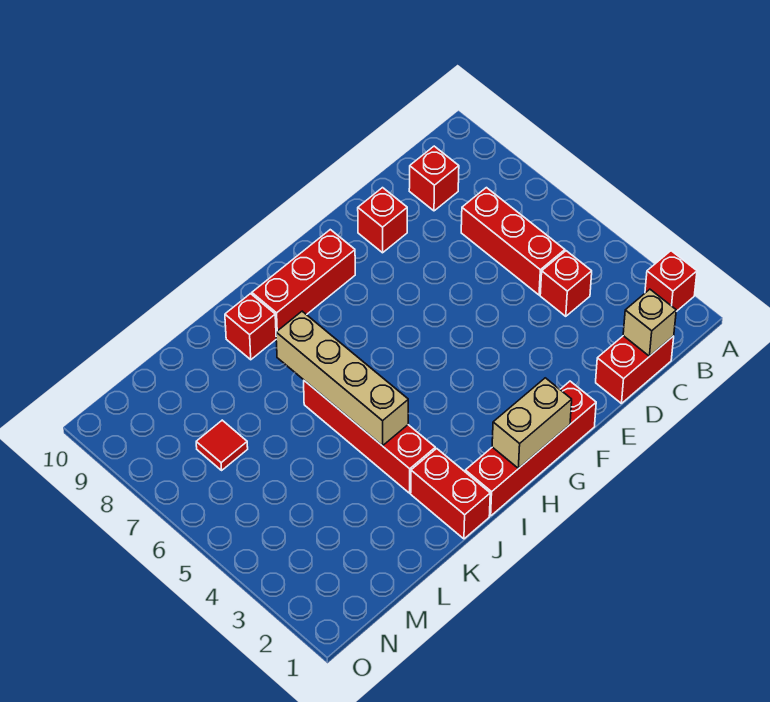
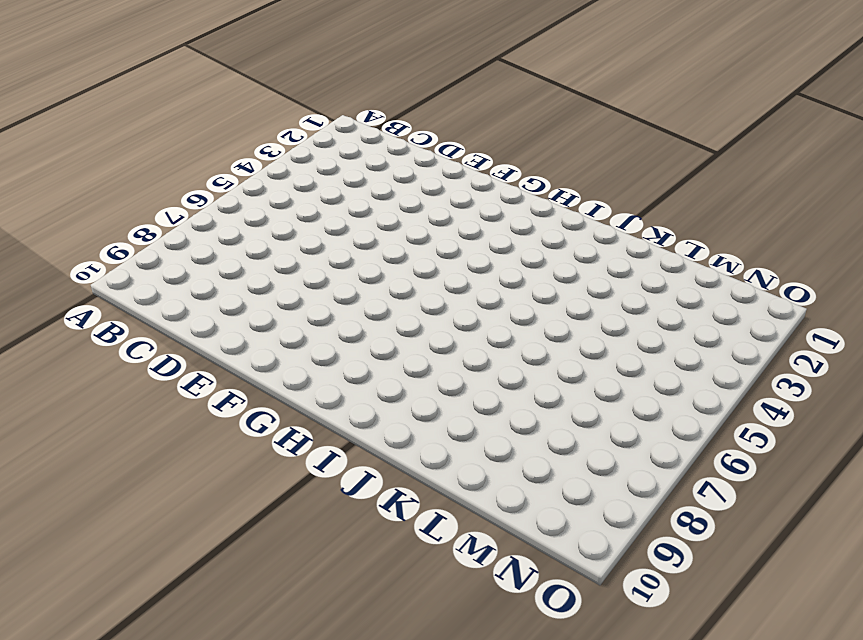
none -> red brick A2 level 1
none -> red brick C1:D1 level 1
none -> red brick C4 level 1

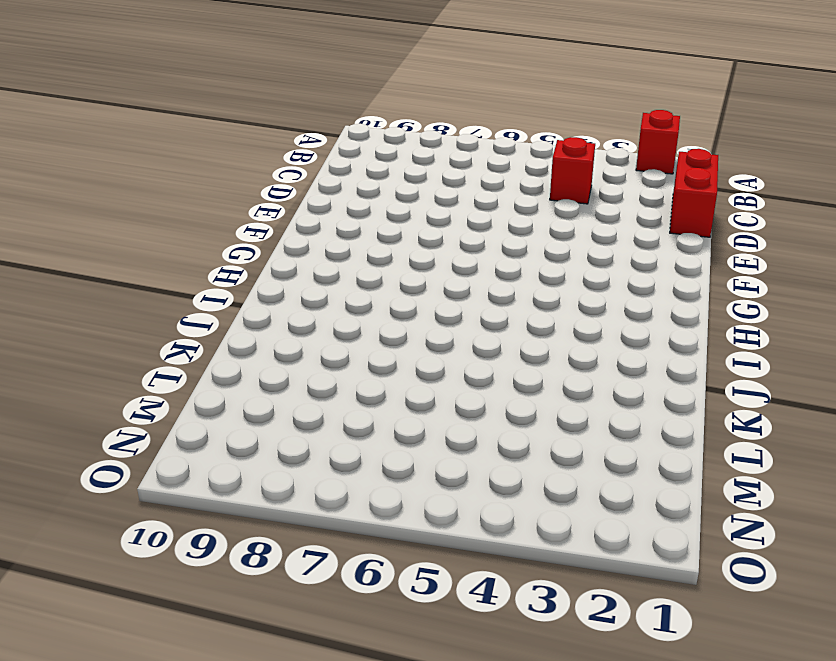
none -> red brick C5:C7 level 1
none -> red brick C9 level 1
none -> red brick E9 level 1

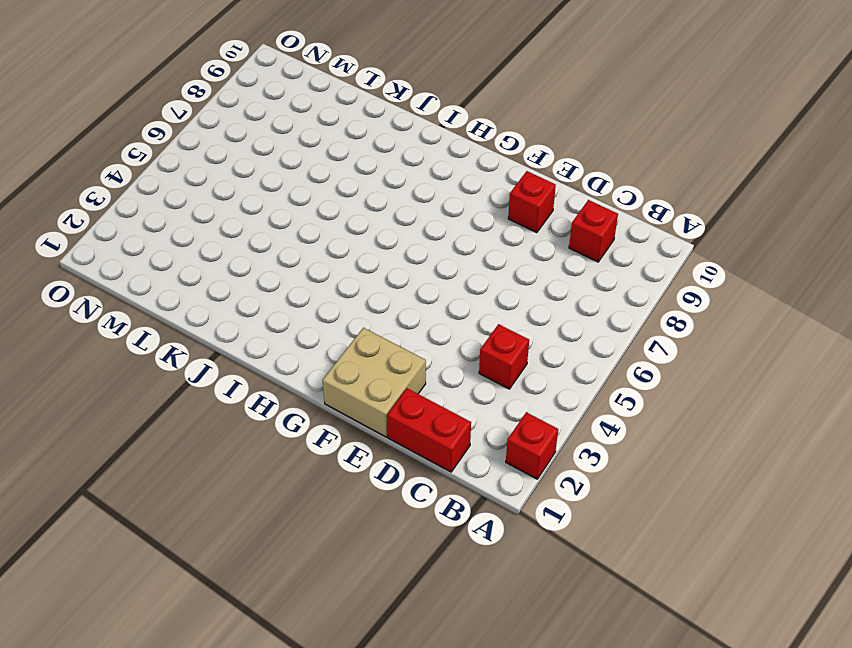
tan brick E1:F2 level 1 -> red brick F1:I1 level 1
none -> red brick C5:C7 level 1
none -> red brick G9:I9 level 1
none -> red brick J1:J2 level 1

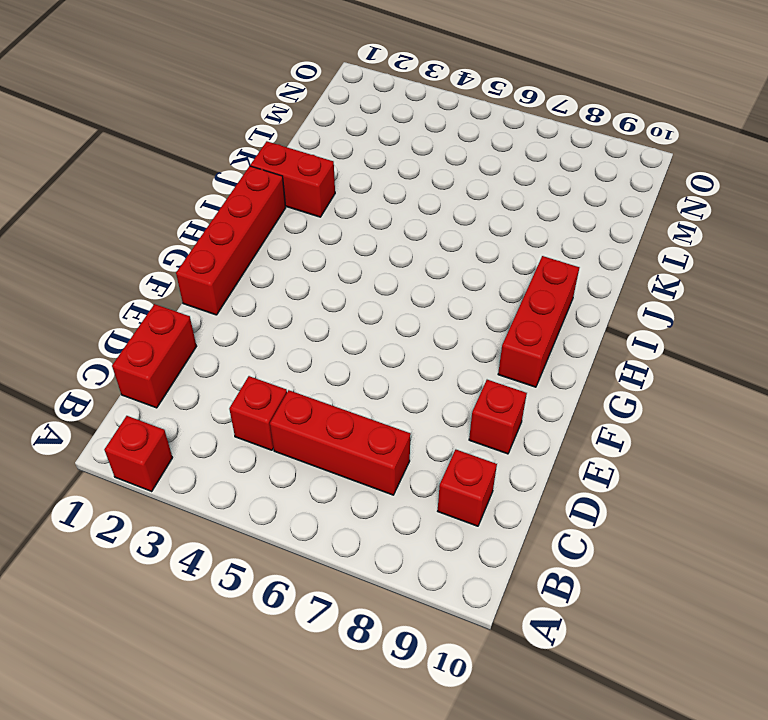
none -> red brick J3:J6 level 1
none -> red brick J9 level 1
none -> red tile M7 level 1

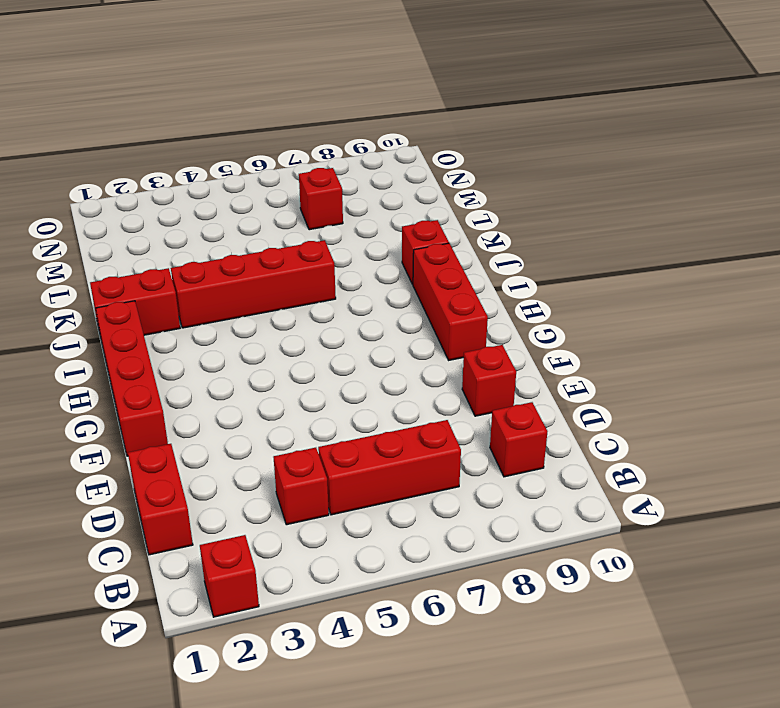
red brick M7 level 1 -> red tile M7 level 1
none -> tan brick C1 level 2
none -> tan brick G1:H1 level 2
none -> tan brick J4:J7 level 2

